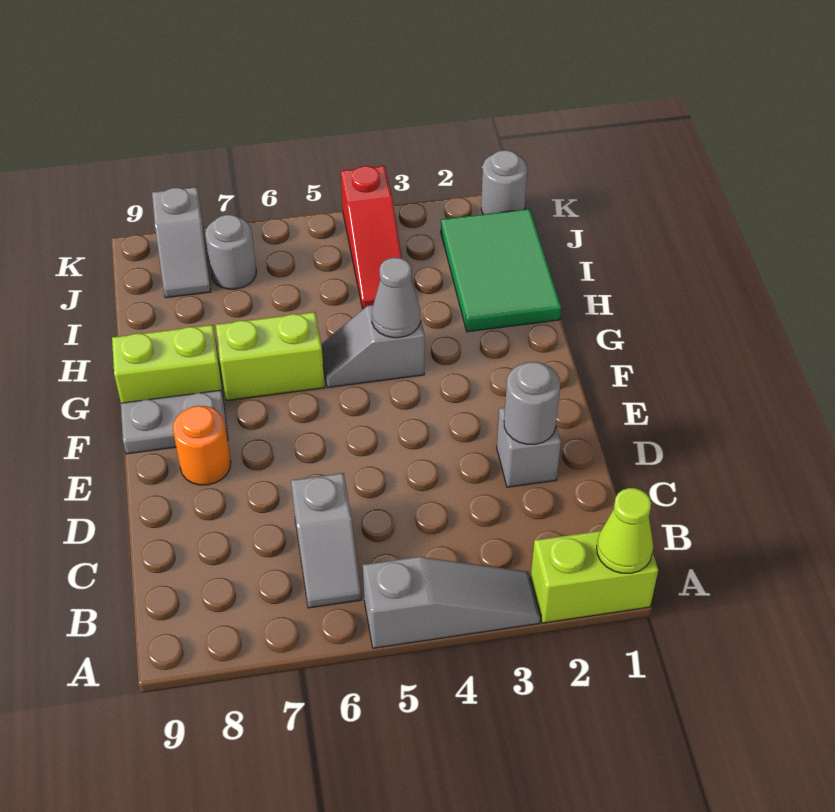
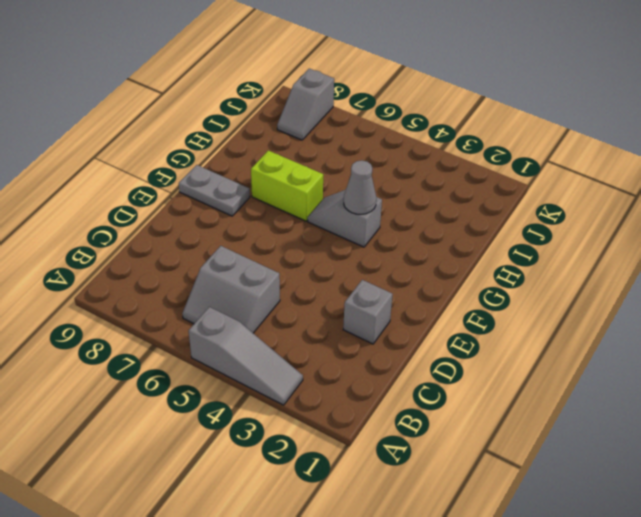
grey slope B5:C6 level 1 top C -> grey slope B6:C6 level 1 top C
none -> lime brick A1:A2 level 1
none -> orange round brick E8 level 1
none -> lime brick G8:G9 level 1

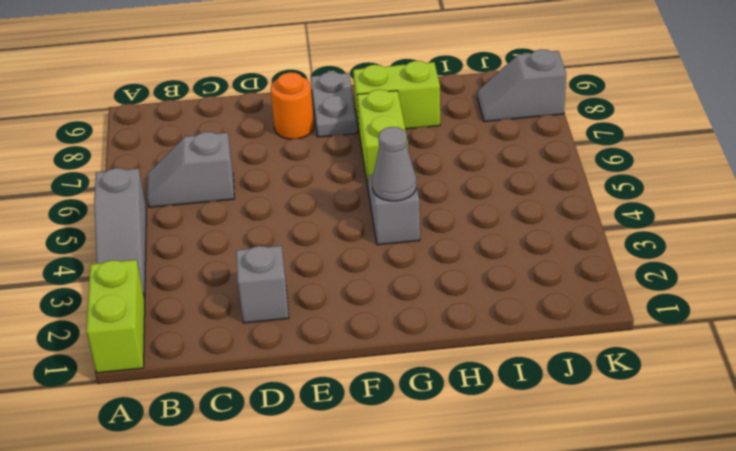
lime brick G8:H8 level 1 -> lime brick G8:G9 level 1
none -> green tile H1:J2 level 1
none -> red slope I4:K4 level 1 top K
none -> grey round brick J7 level 1

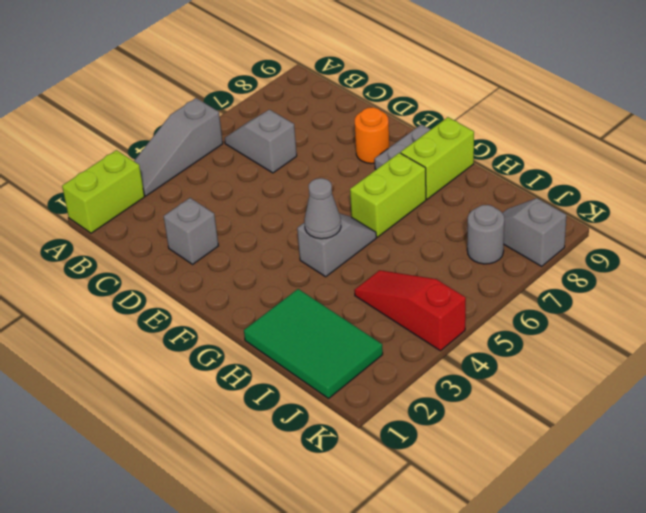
none -> grey round brick K1 level 1
none -> lime cone A1 level 2
none -> grey round brick D2 level 2

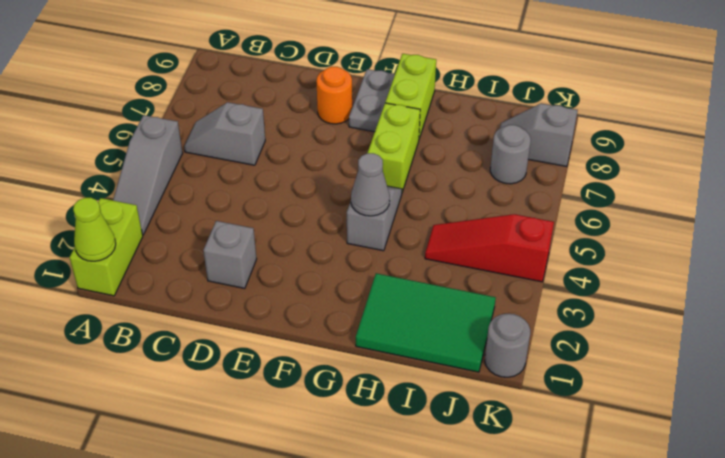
none -> grey round brick D2 level 2

